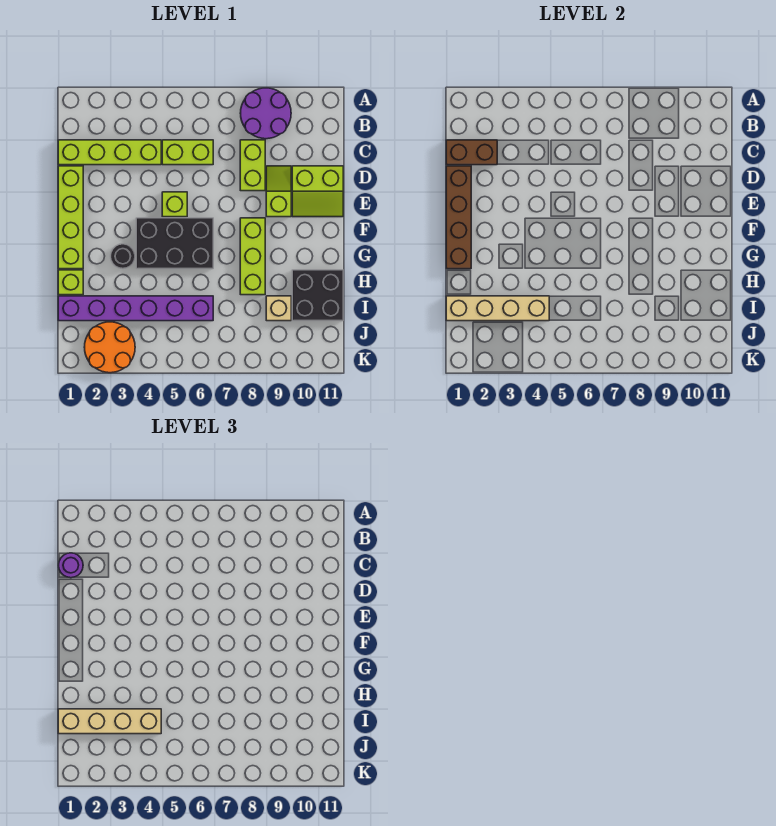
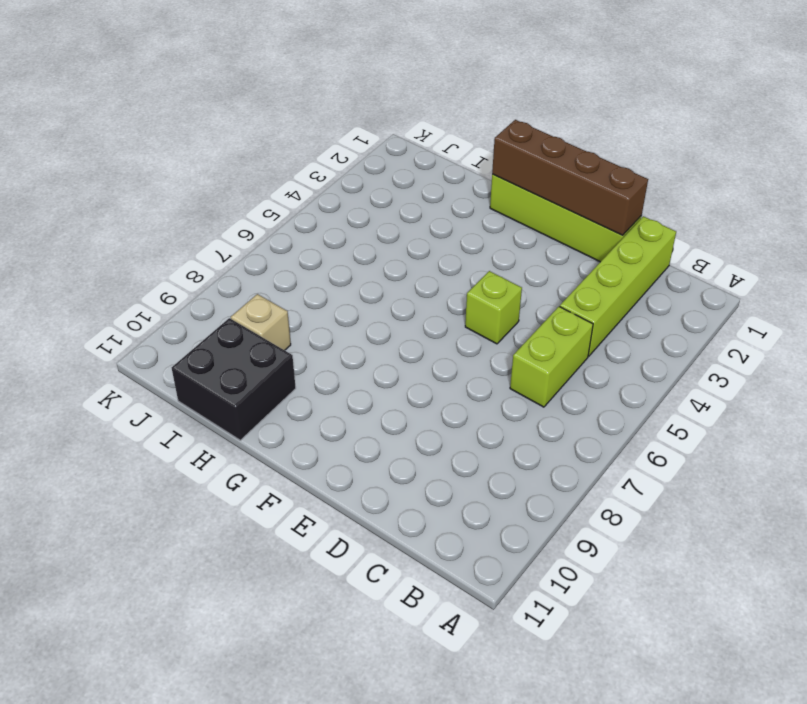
none -> purple round brick A8:B9 level 1
none -> lime brick C8:D8 level 1
none -> lime slope D9:E9 level 1 top E

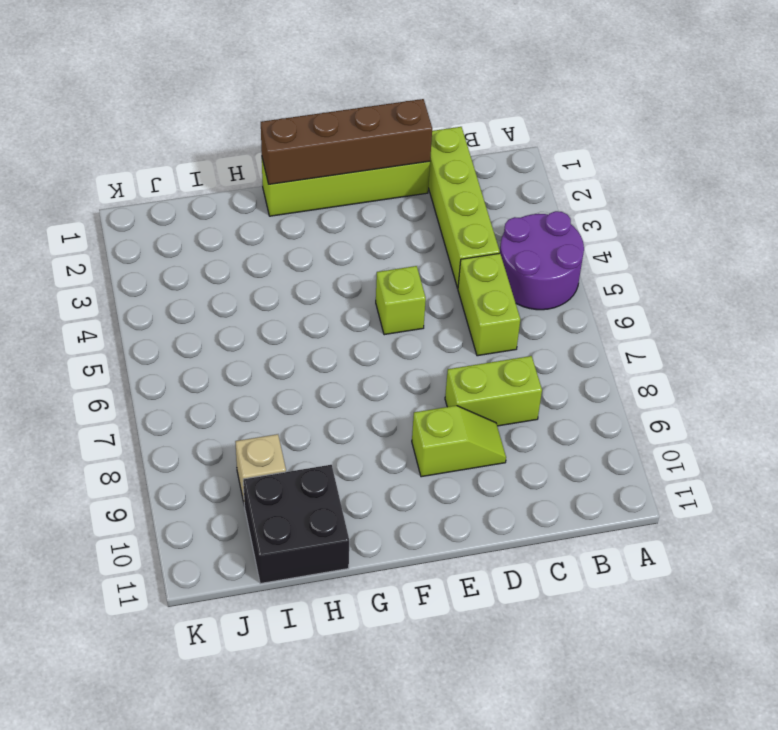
purple round brick A4:B5 level 1 -> purple round brick A8:B9 level 1
none -> lime slope D10:E11 level 1 top D
none -> black brick F4:G6 level 1
none -> lime brick F8:H8 level 1

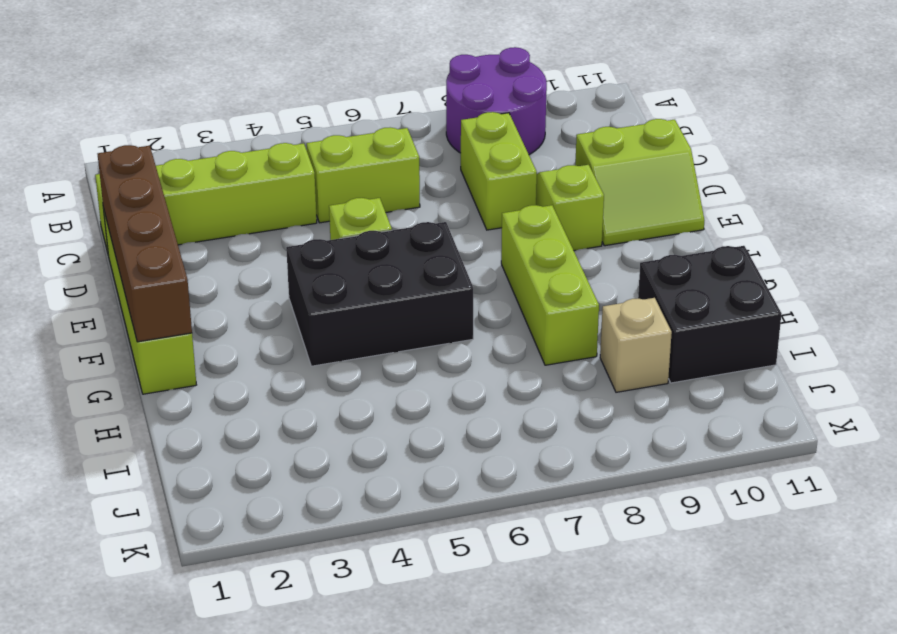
none -> black round brick G3 level 1
none -> lime brick H1 level 1
none -> purple brick I1:I6 level 1

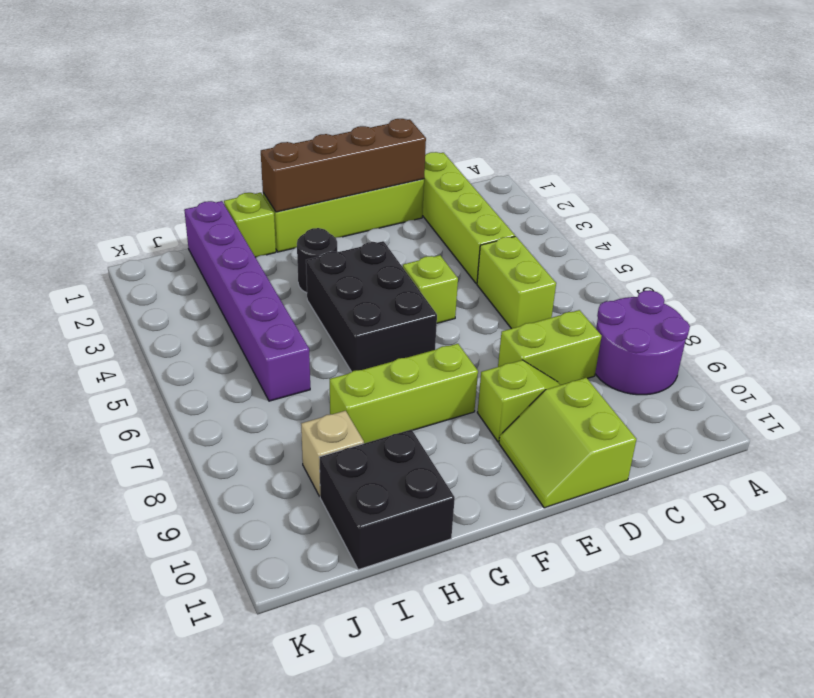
none -> orange round brick J2:K3 level 1
none -> brown brick C1:C2 level 2
none -> tan brick I1:I4 level 2

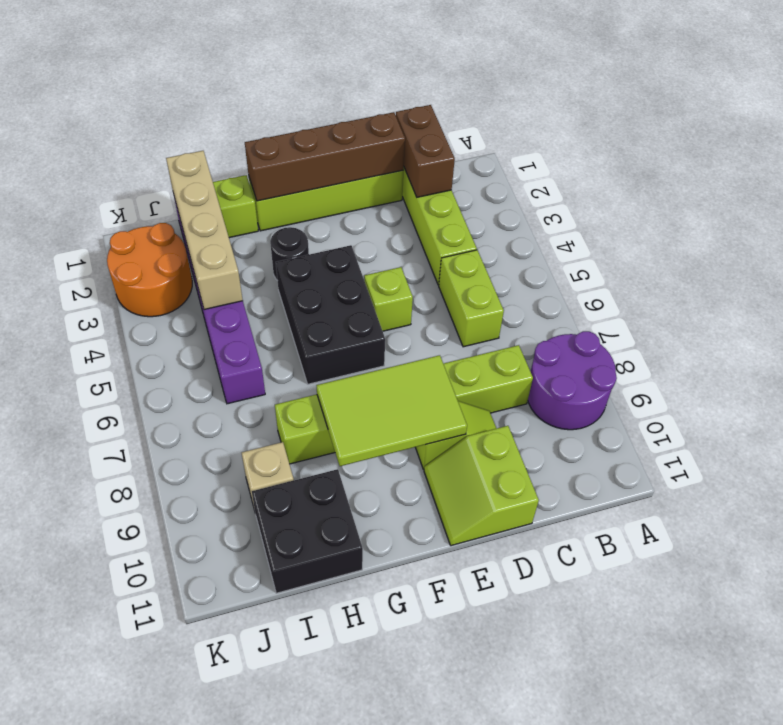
lime tile E8:G9 level 2 -> none
none -> purple round brick C1 level 3
none -> tan brick I1:I4 level 3

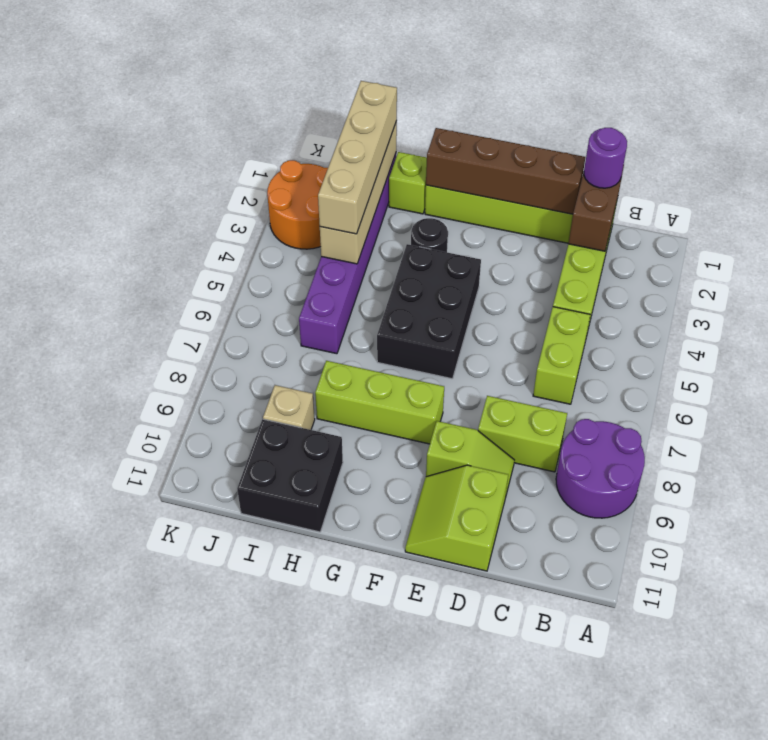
none -> lime brick E5 level 1

